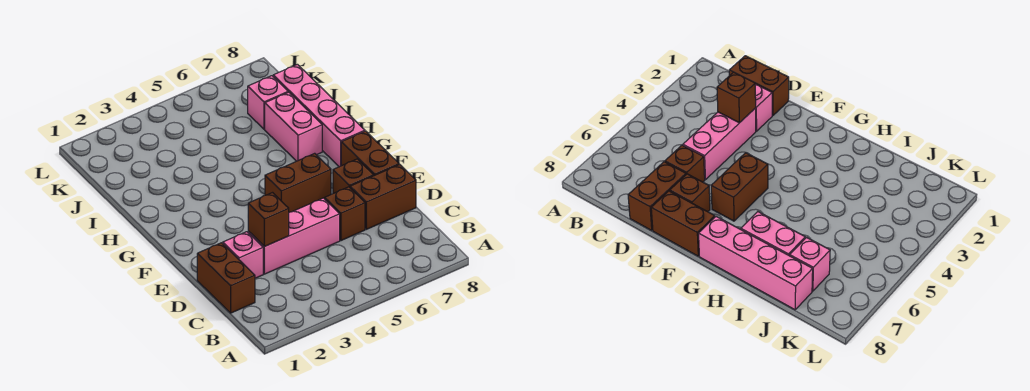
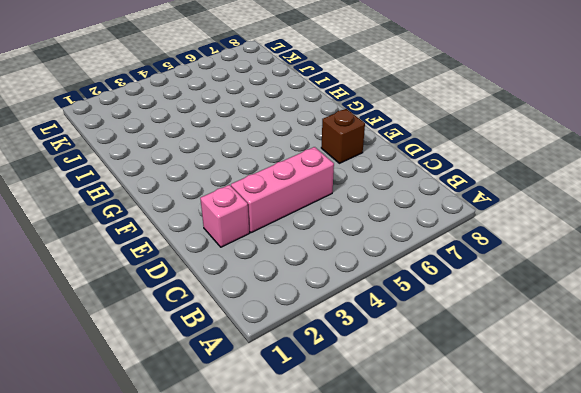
none -> brown brick C1:D1 level 1
none -> brown brick D6 level 1
none -> brown brick D7:D8 level 1

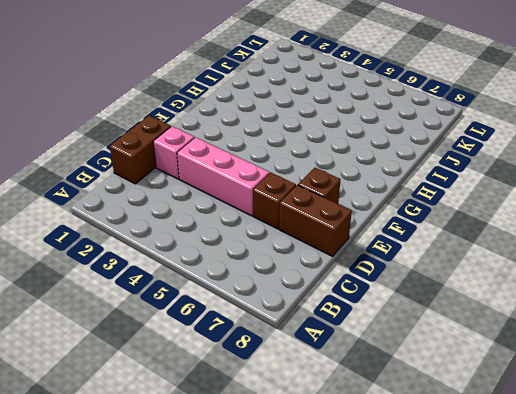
none -> brown brick E8:F8 level 1
none -> brown brick F5:F6 level 1
none -> pink brick G8:J8 level 1

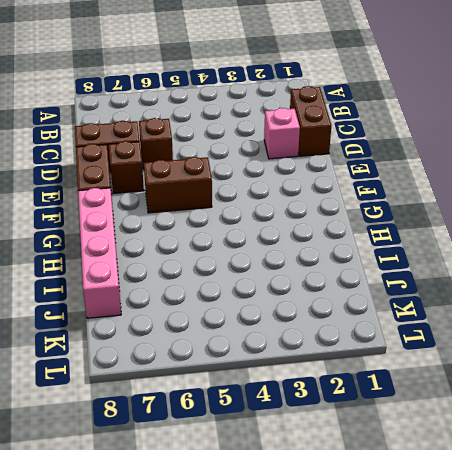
none -> pink brick D3:D5 level 1
none -> pink brick H7:I7 level 1
none -> pink brick J7 level 1

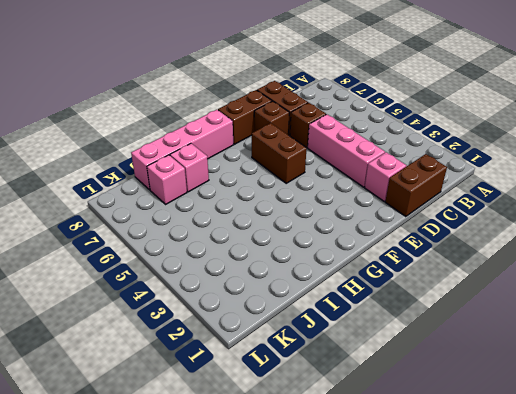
pink brick I7 level 1 -> pink brick H7:I7 level 1
none -> brown brick D3 level 2

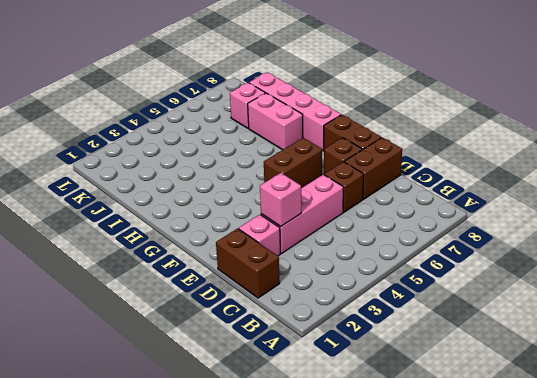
pink brick D3 level 2 -> brown brick D3 level 2

